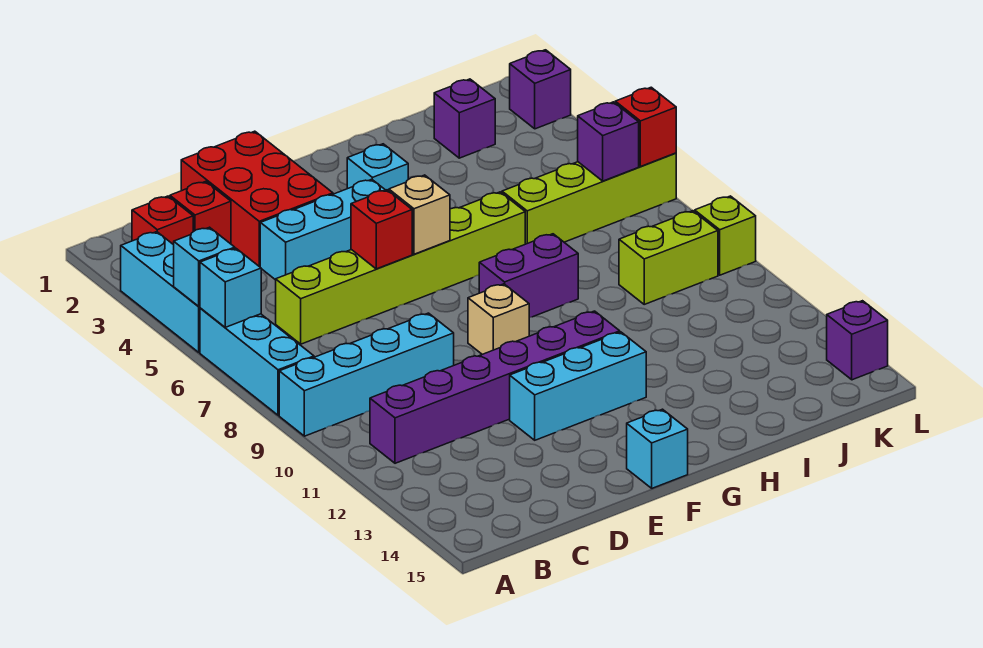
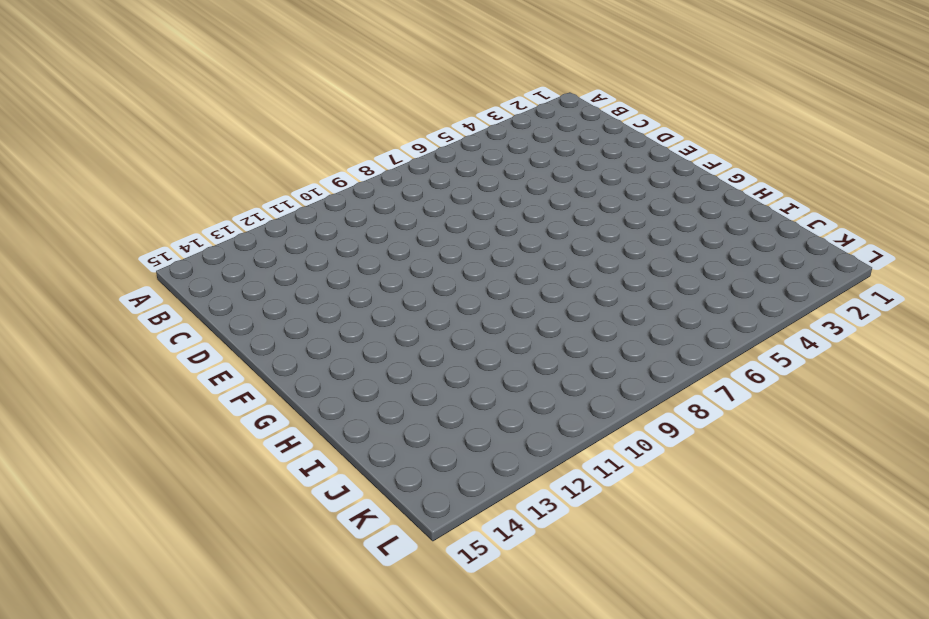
none -> cyan brick A3:A5 level 1
none -> cyan brick A6:A8 level 1
none -> cyan brick A9:D9 level 1

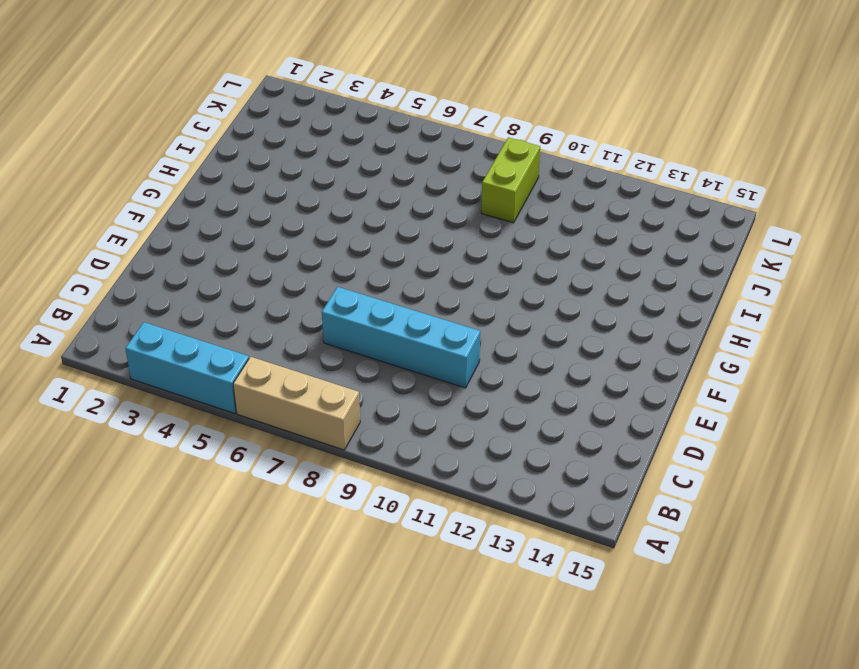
tan brick A6:A8 level 1 -> cyan brick A6:A8 level 1
cyan brick D7:D10 level 1 -> cyan brick A9:D9 level 1
none -> red brick B2 level 1
none -> purple brick B11:G11 level 1
none -> red brick C2 level 1

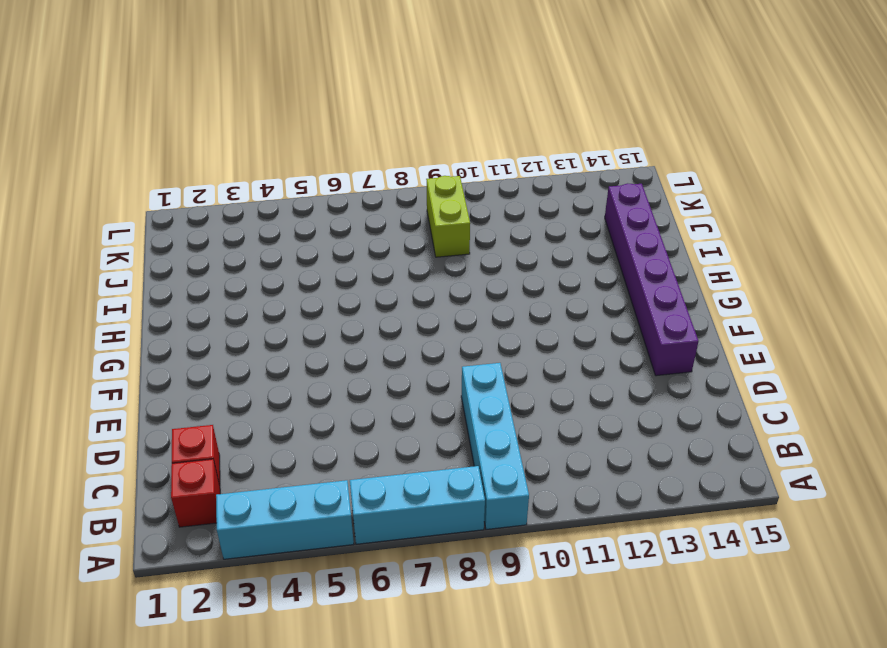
purple brick E14:J14 level 1 -> purple brick B11:G11 level 1
none -> lime brick C6:H6 level 1
none -> red brick D1:E3 level 1
none -> cyan brick D4:F4 level 1

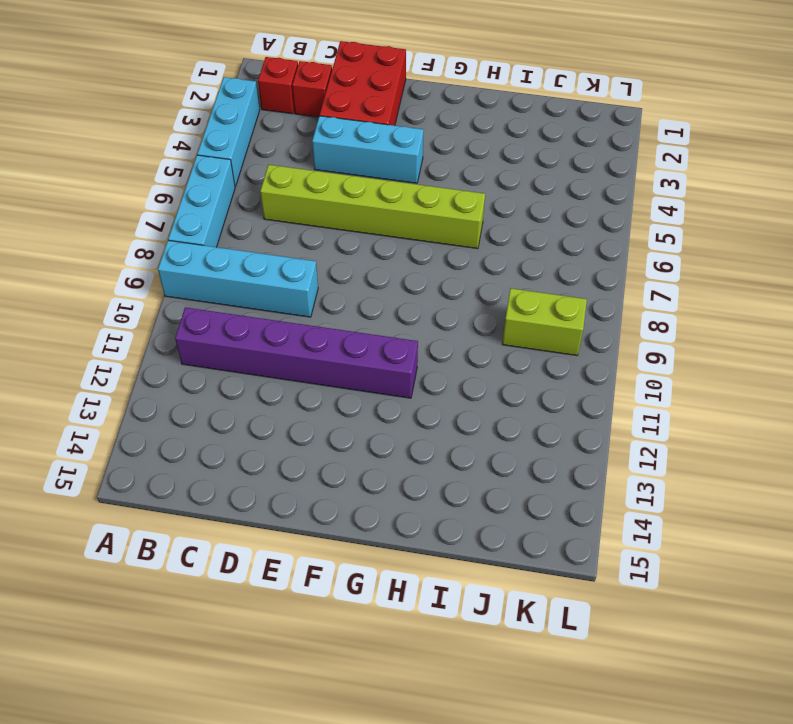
none -> cyan brick E12:G12 level 1
none -> tan brick F9 level 1
none -> cyan brick F15 level 1

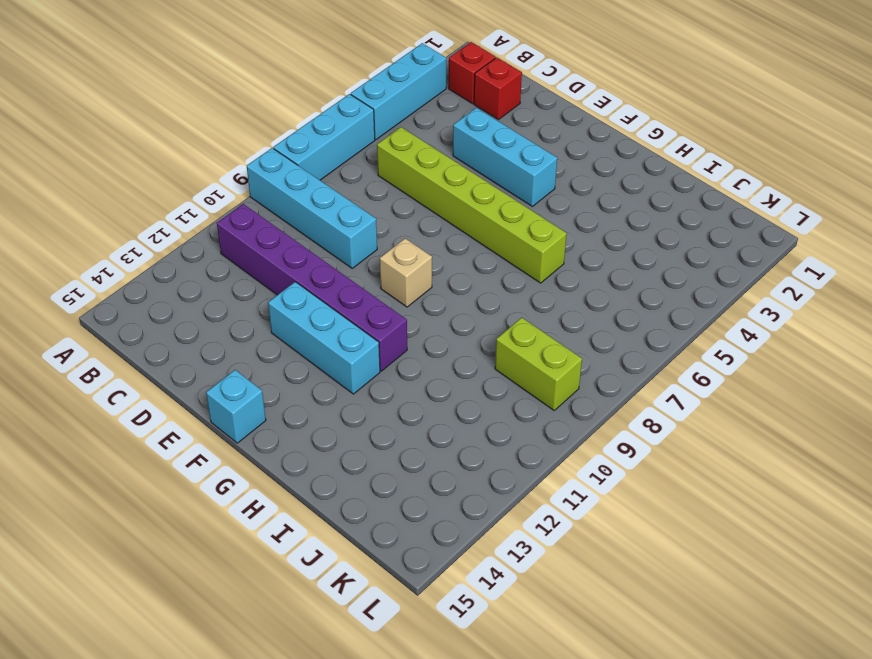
none -> red brick D1:E3 level 1
none -> cyan brick G3 level 1
none -> purple brick G8:H8 level 1

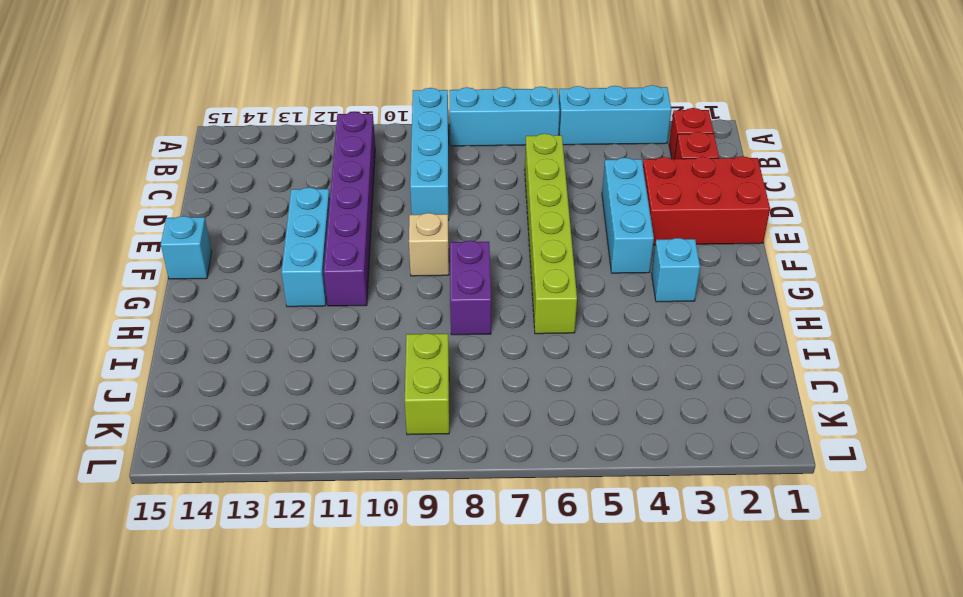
none -> lime brick I6:L6 level 1
none -> purple brick J2 level 1
none -> purple brick L2 level 1

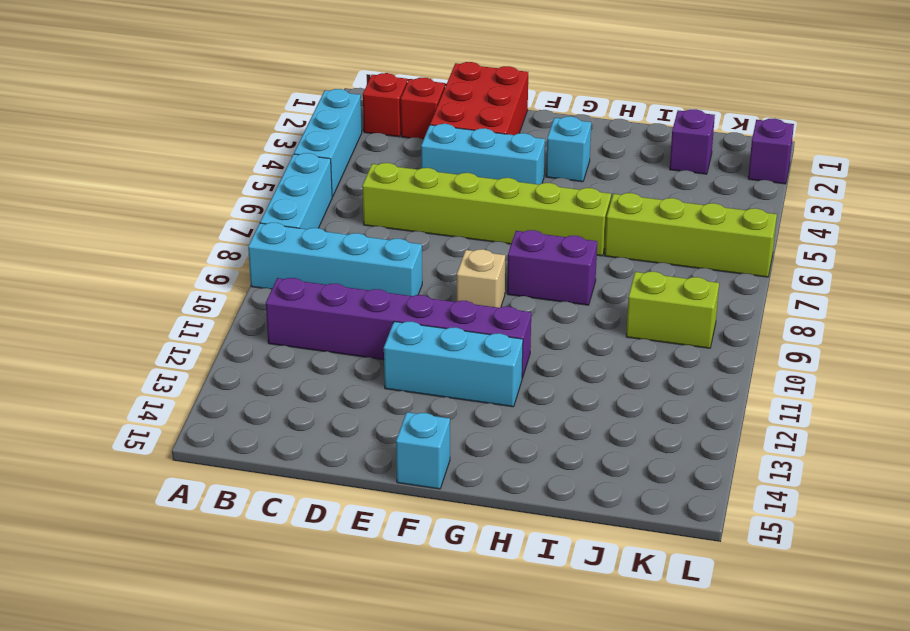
none -> lime brick L9 level 1
none -> purple brick L14 level 1
none -> cyan brick A5 level 2

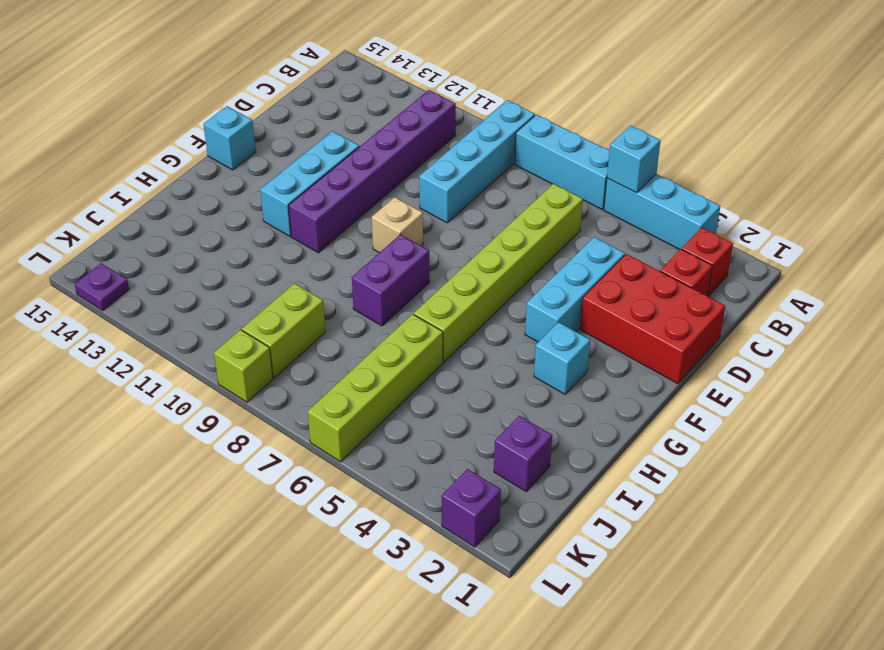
purple plate L14 level 1 -> purple brick L14 level 1
none -> cyan brick A6 level 2
none -> red brick E6 level 2
none -> tan brick F6 level 2

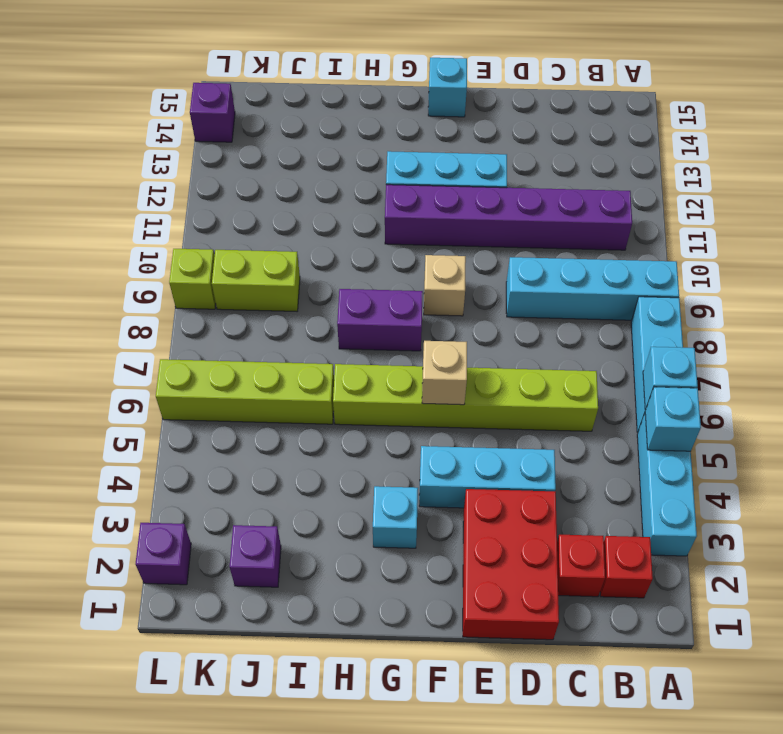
none -> red brick E6 level 2
none -> purple brick K6 level 2
none -> red brick L6 level 2

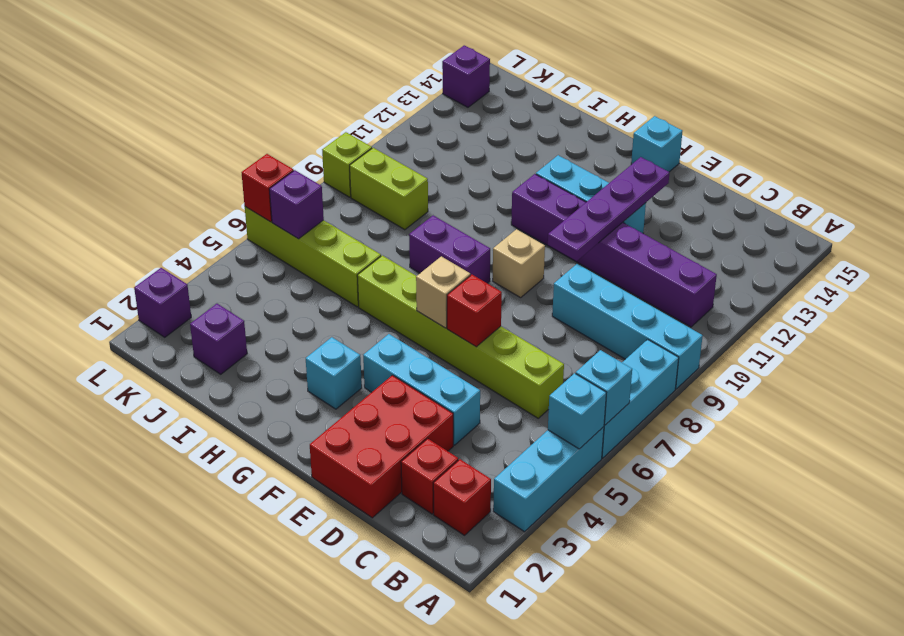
purple plate E10:E13 level 2 -> none

